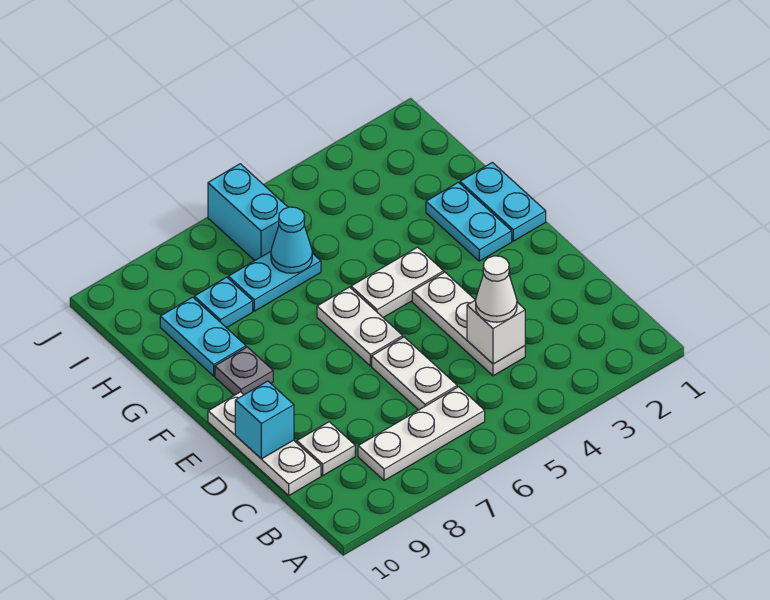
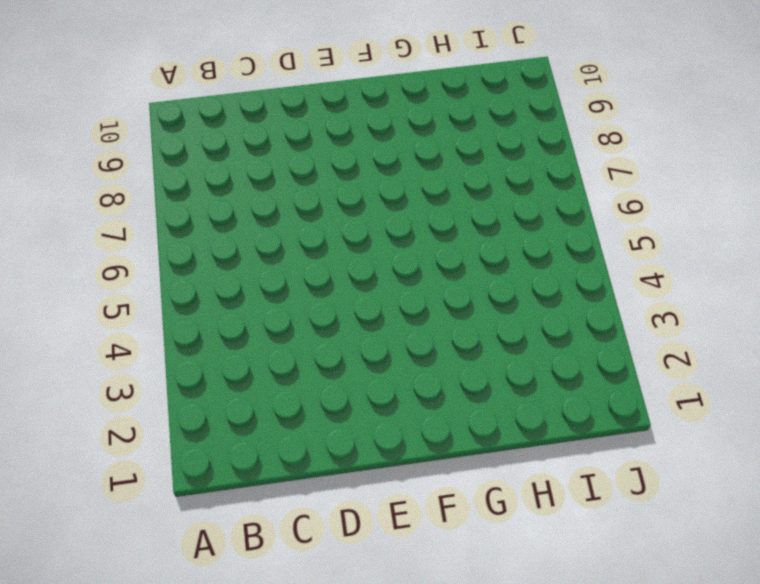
none -> white plate B6:B8 level 1
none -> white plate C4:E4 level 1
none -> white plate C6:D6 level 1

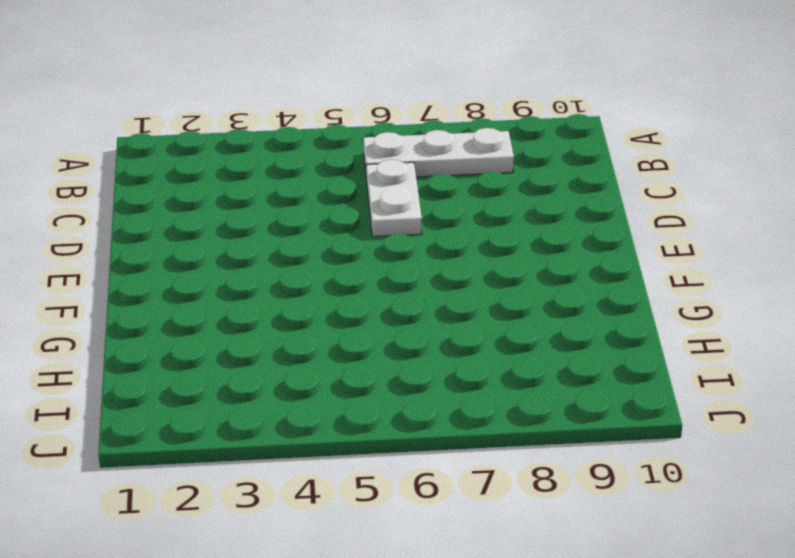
none -> white plate C4:E4 level 1
none -> white plate C9 level 1
none -> white plate C10:E10 level 1

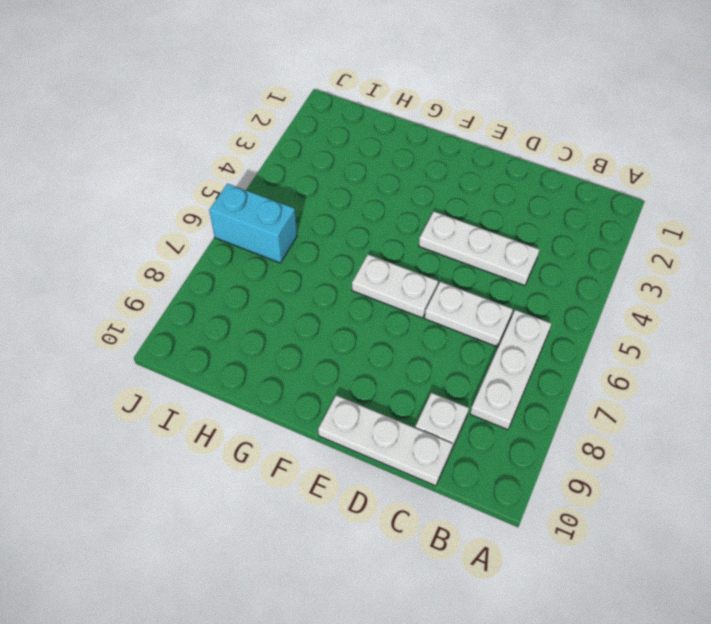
none -> cyan plate F1:G1 level 1
none -> cyan plate F2:G2 level 1
none -> white plate F4:F5 level 1

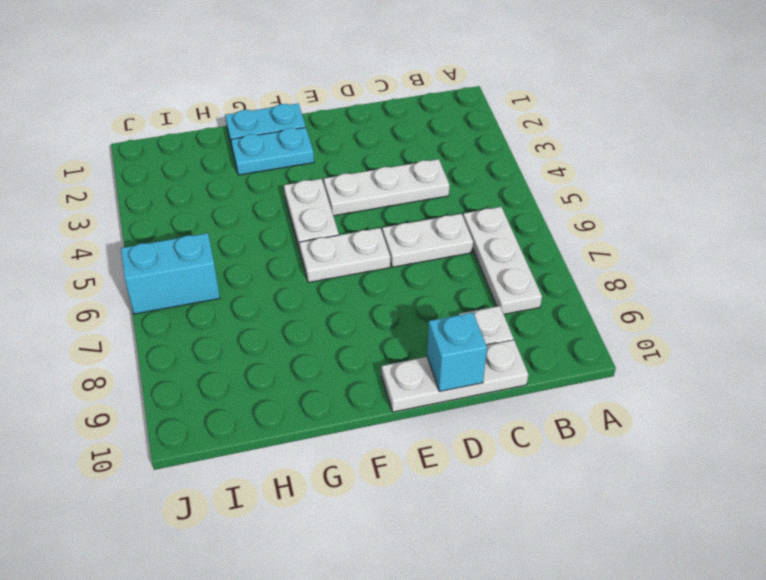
none -> grey plate F9 level 1
none -> cyan plate G9:H9 level 1
none -> cyan plate H6:H7 level 1

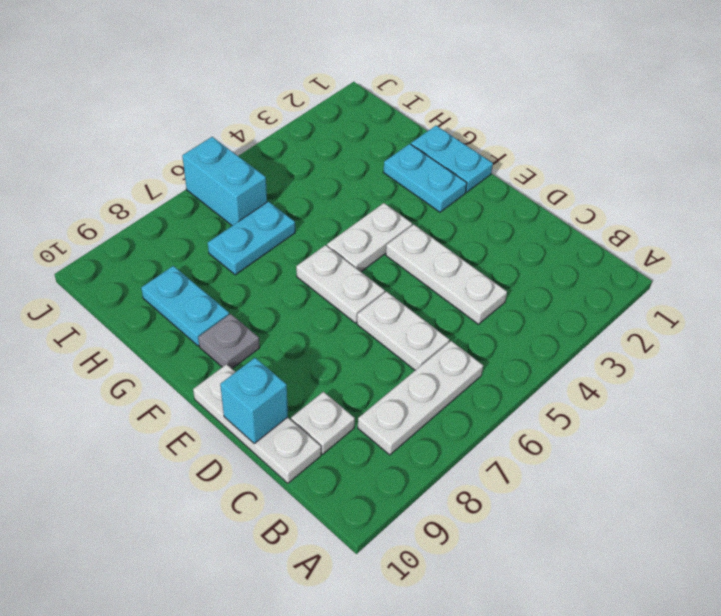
none -> cyan plate H8 level 1
none -> white brick C4 level 2
none -> cyan cone H6 level 2

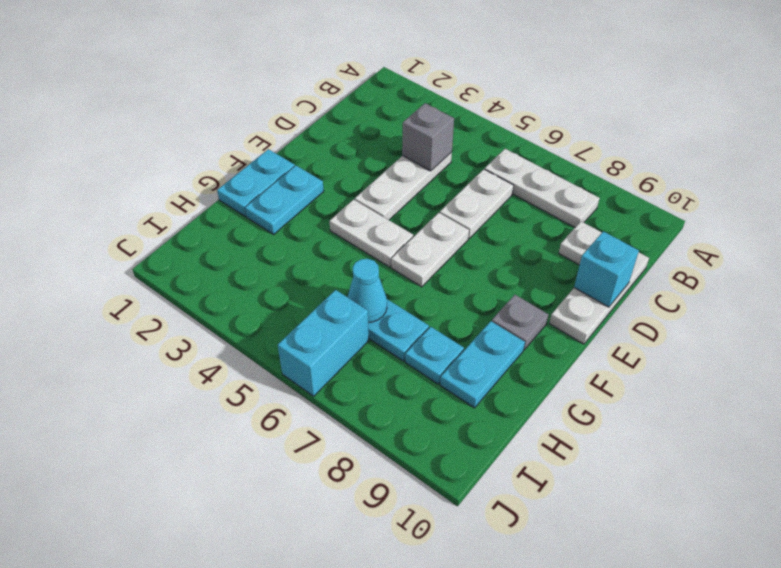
grey brick C4 level 2 -> white brick C4 level 2
none -> white cone C4 level 3

